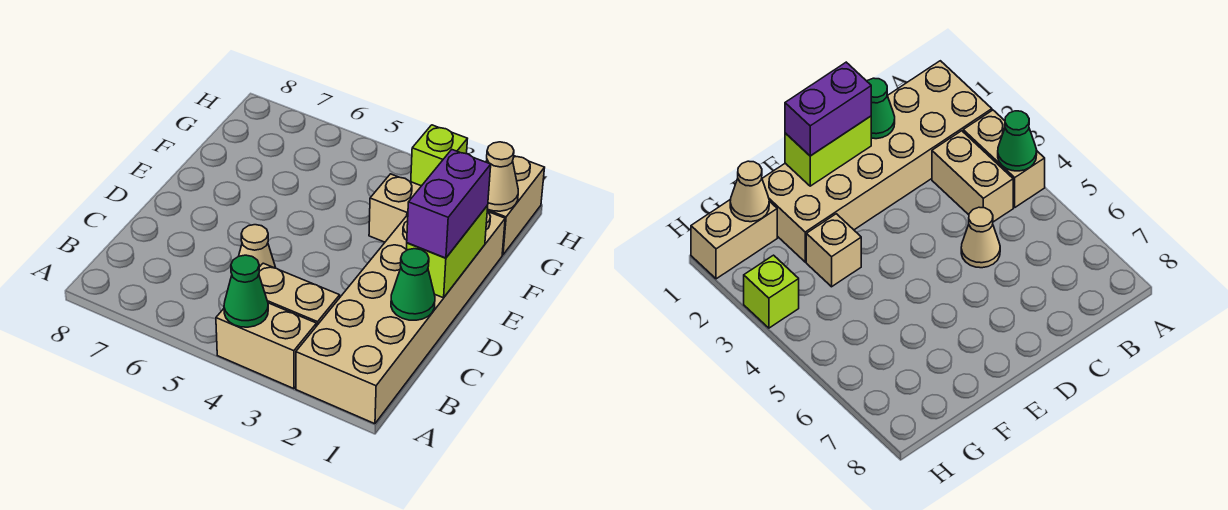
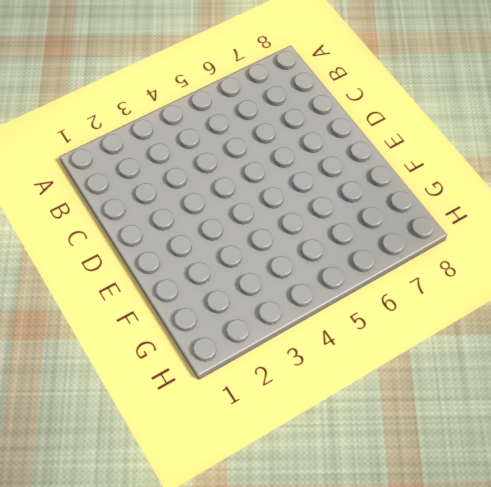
none -> tan brick A1:F2 level 1
none -> tan brick A3:A4 level 1
none -> tan brick B3:B4 level 1

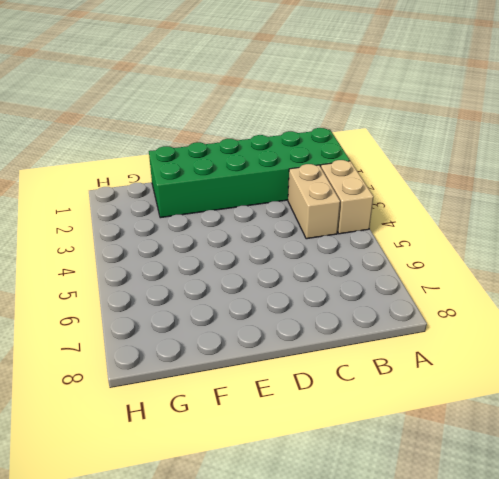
green brick A1:F2 level 1 -> tan brick A1:F2 level 1
none -> tan cone C5 level 1
none -> tan brick F3 level 1
none -> tan brick G1:H1 level 1

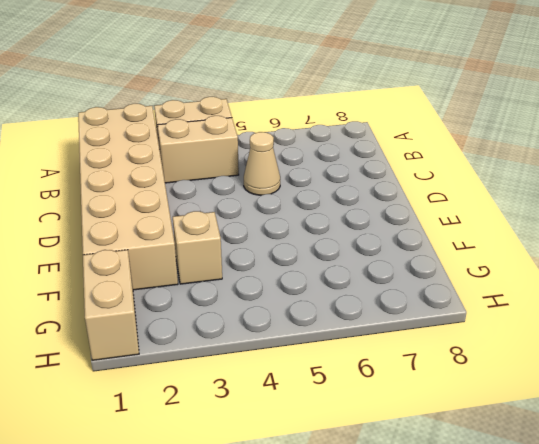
none -> lime brick H3 level 1
none -> green cone A4 level 2
none -> green cone C1 level 2

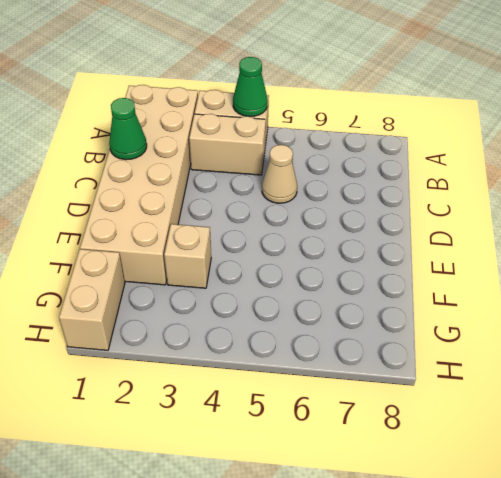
none -> lime brick H3 level 1
none -> lime brick D1:E1 level 2
none -> tan cone G1 level 2

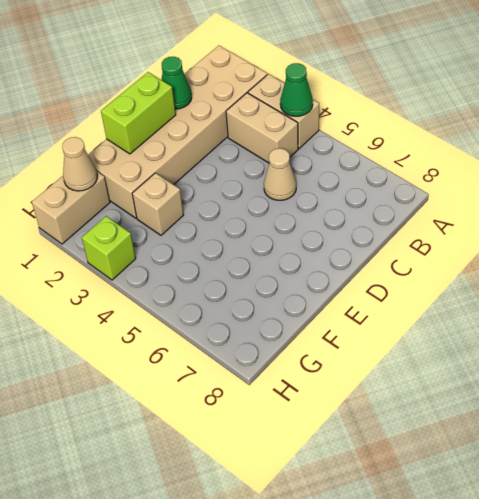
none -> purple brick D1:E1 level 3

